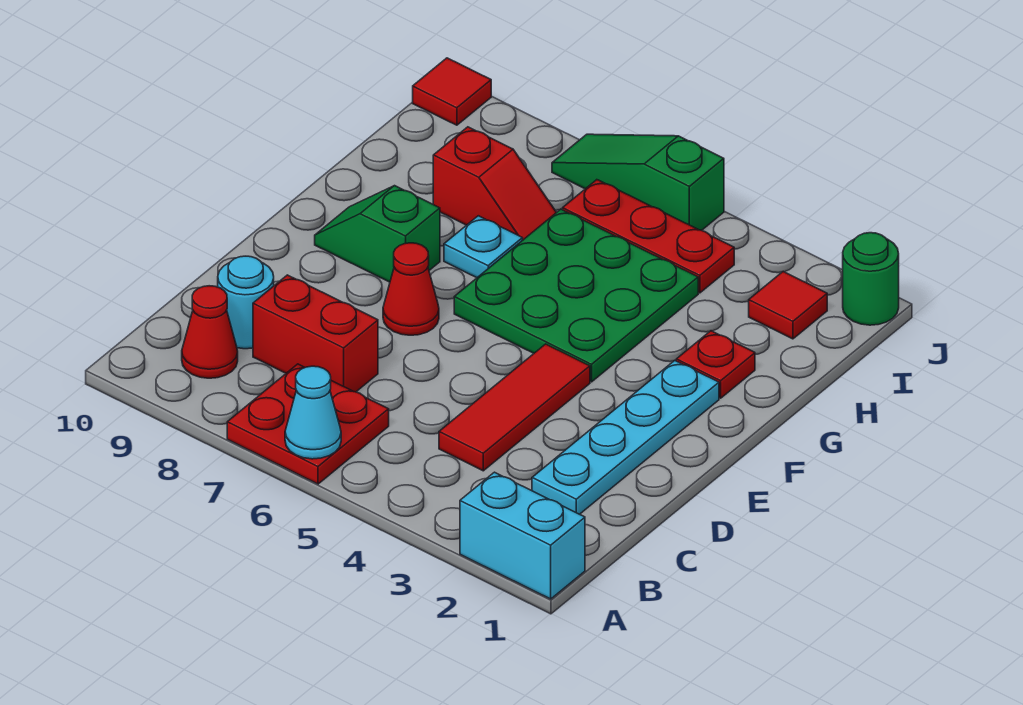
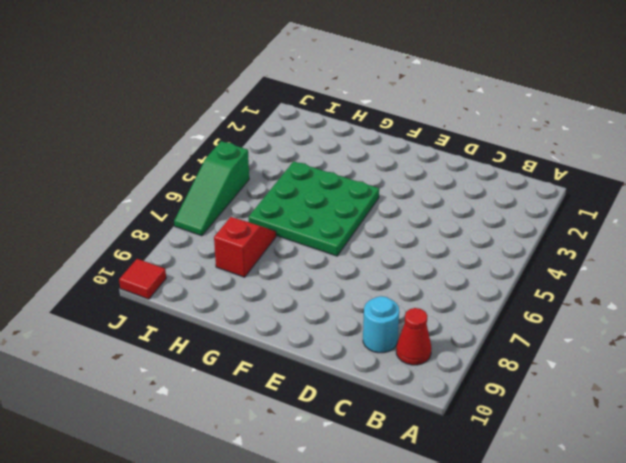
none -> cyan brick A1:A2 level 1
none -> red plate A6:B7 level 1
none -> cyan plate C2:F2 level 1

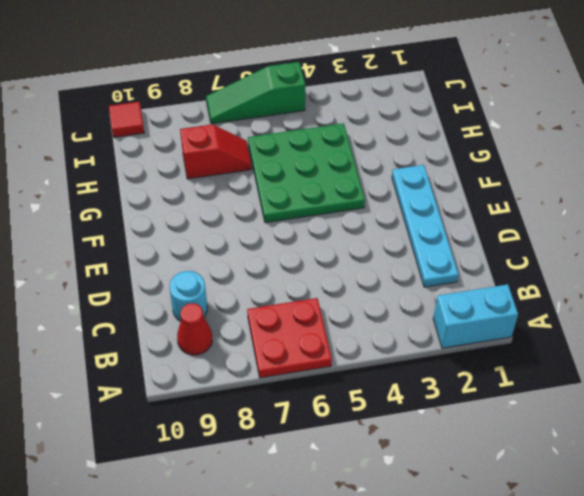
none -> red tile C4:E4 level 1
none -> red brick C7:C8 level 1
none -> red cone E7 level 1

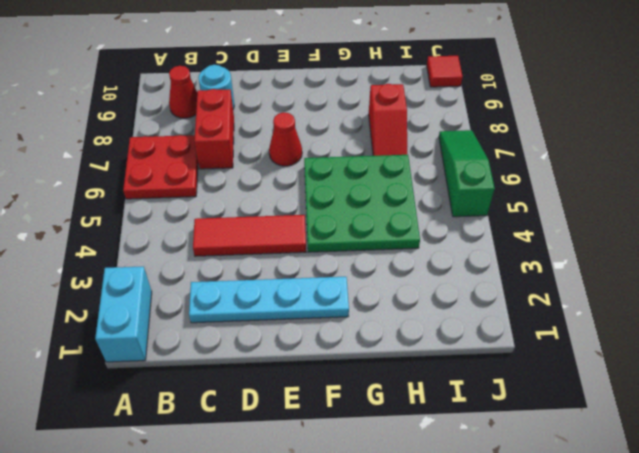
none -> green slope F8:F9 level 1 top 8
none -> red plate G2 level 1
none -> cyan plate G7 level 1

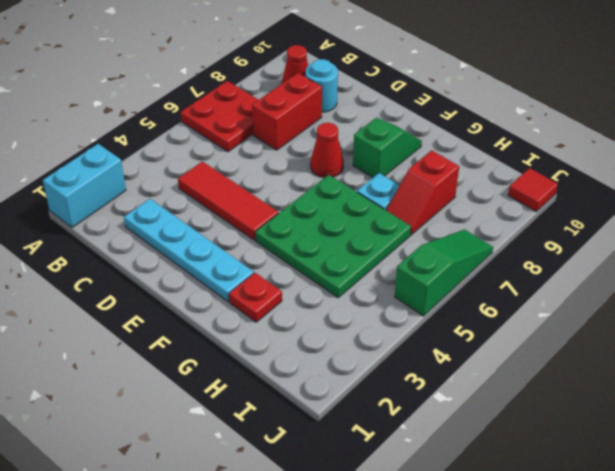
none -> red tile I2 level 1
none -> red plate I4:I6 level 1
none -> green round brick J1 level 1

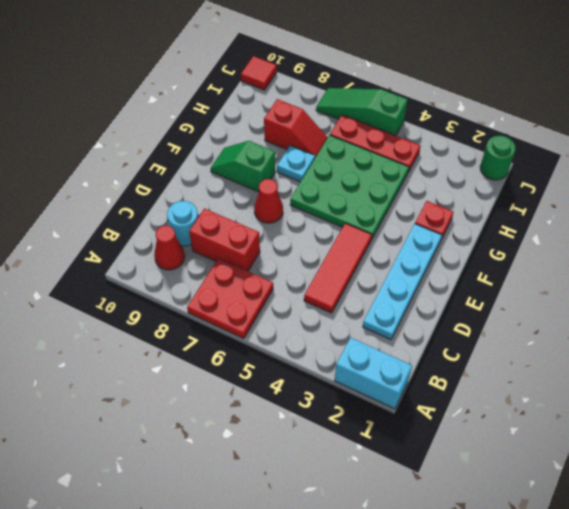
none -> red tile I2 level 1
none -> cyan cone A6 level 2

